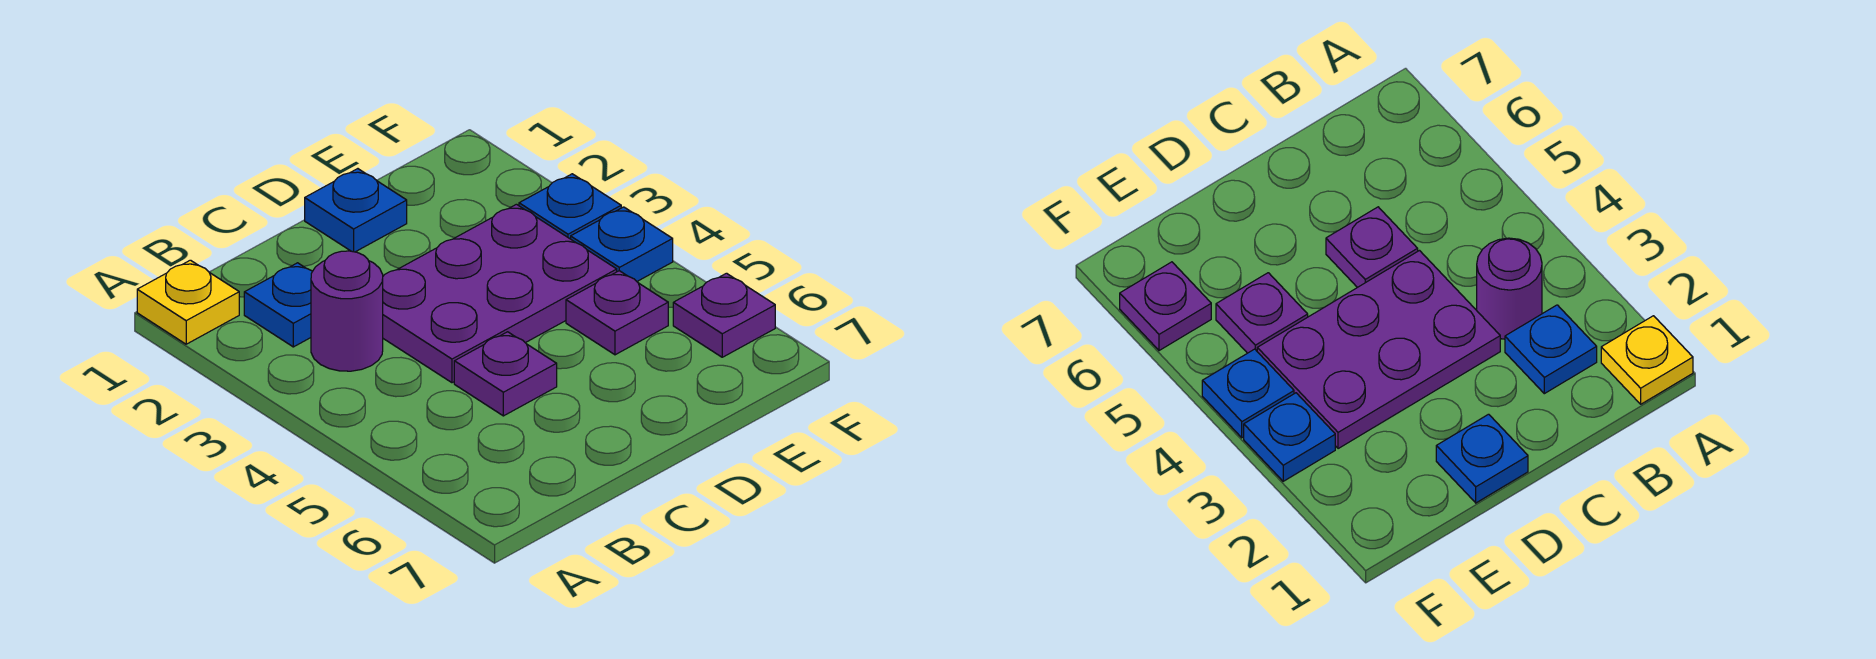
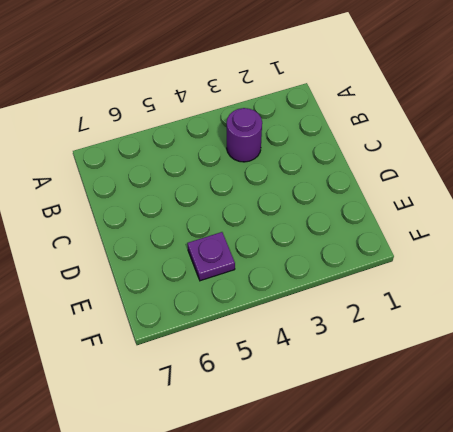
none -> yellow plate A1 level 1
none -> blue plate B2 level 1

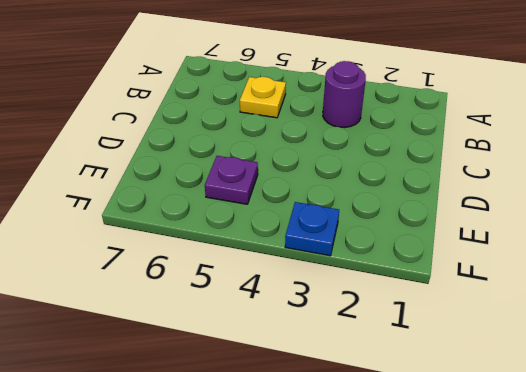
yellow plate B5 level 1 -> yellow plate A1 level 1
none -> blue plate B2 level 1
none -> purple plate C3:E4 level 1

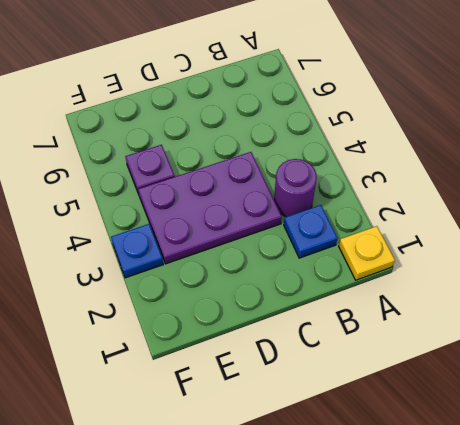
none -> purple plate C5 level 1
none -> blue plate D1 level 1

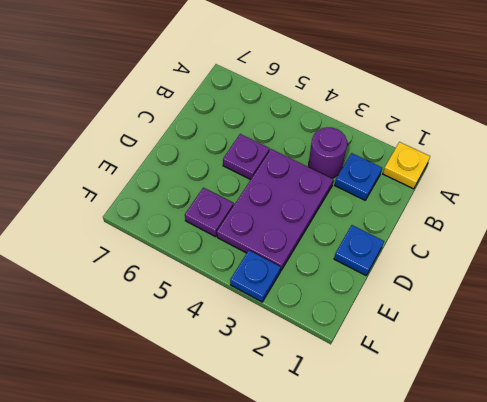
none -> blue plate F4 level 1
none -> purple plate F6 level 1

